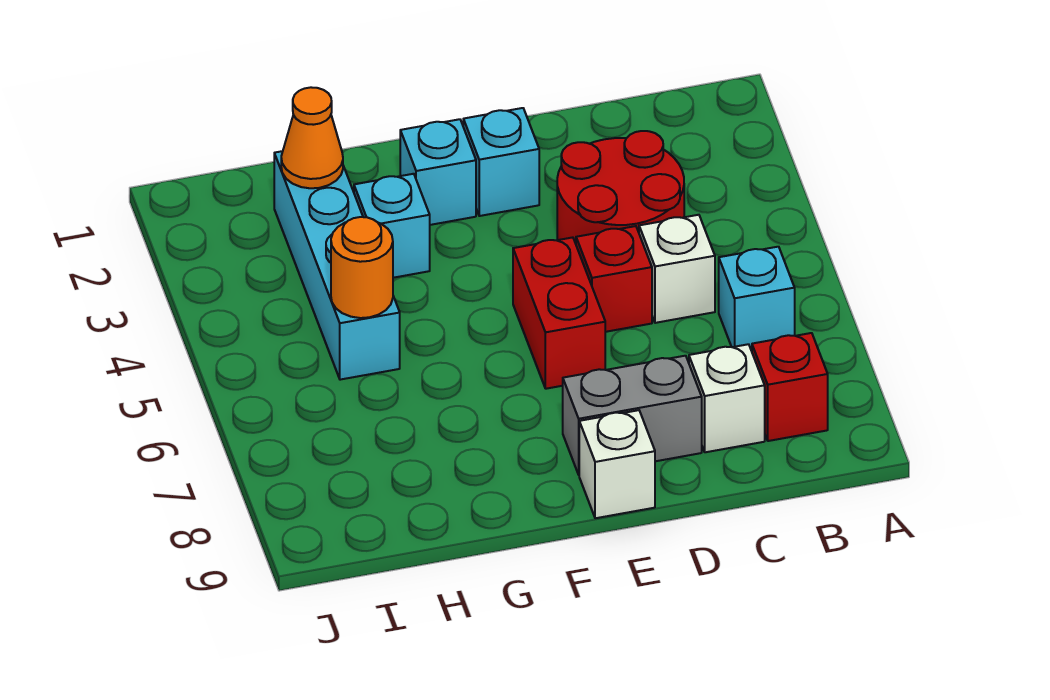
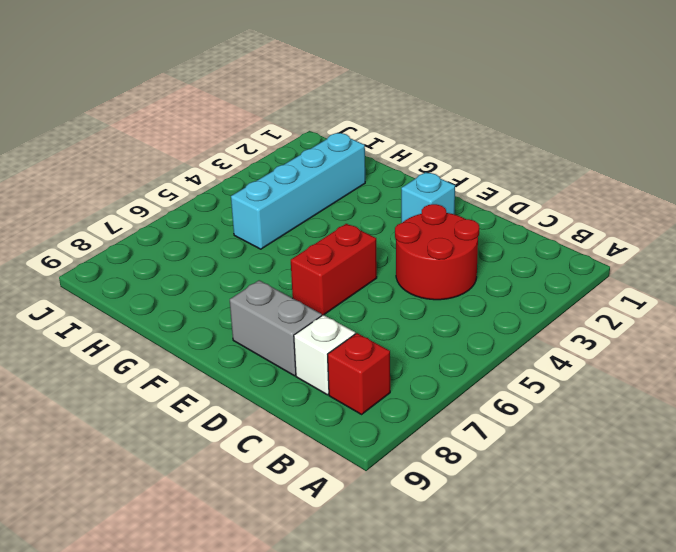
none -> cyan brick B6 level 1
none -> white brick C5 level 1
none -> red brick D5 level 1

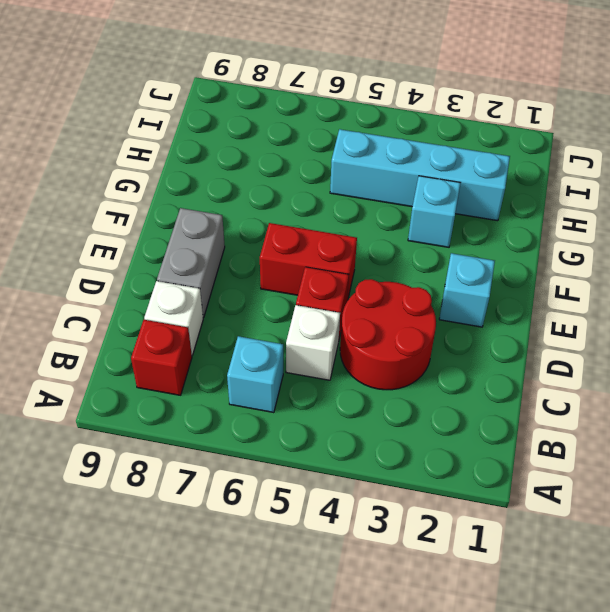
none -> white brick E9 level 1
none -> cyan brick F2 level 1
none -> orange cone H2 level 2

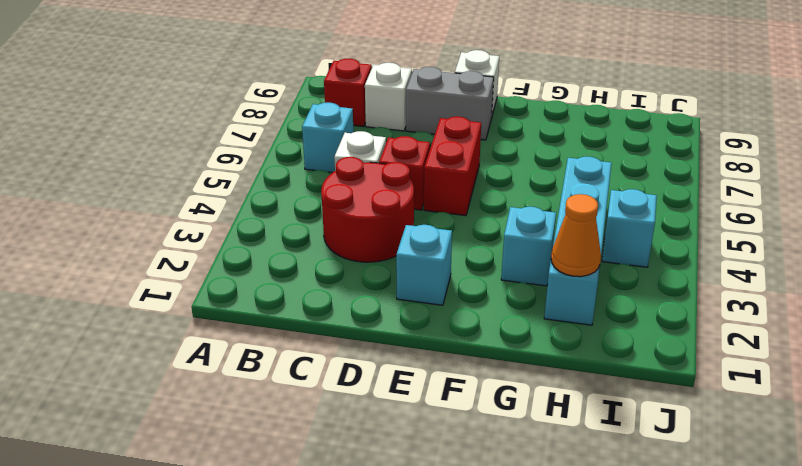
cyan brick I4 level 1 -> cyan brick F2 level 1
none -> orange round brick H5 level 2

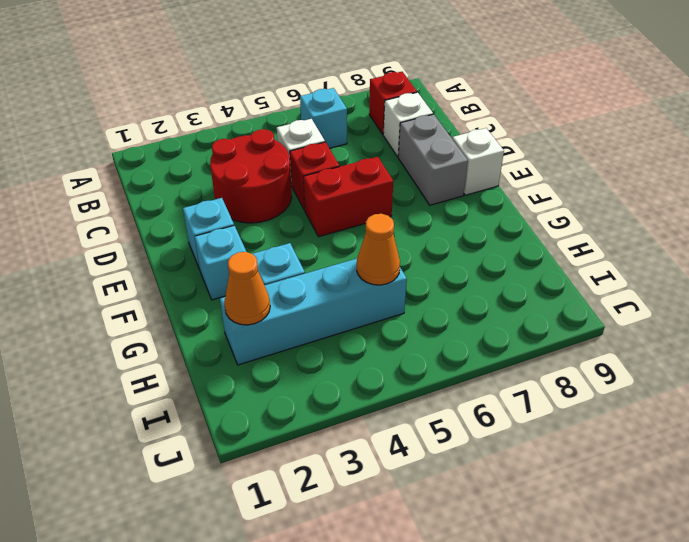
orange cone H5 level 2 -> orange round brick H5 level 2

